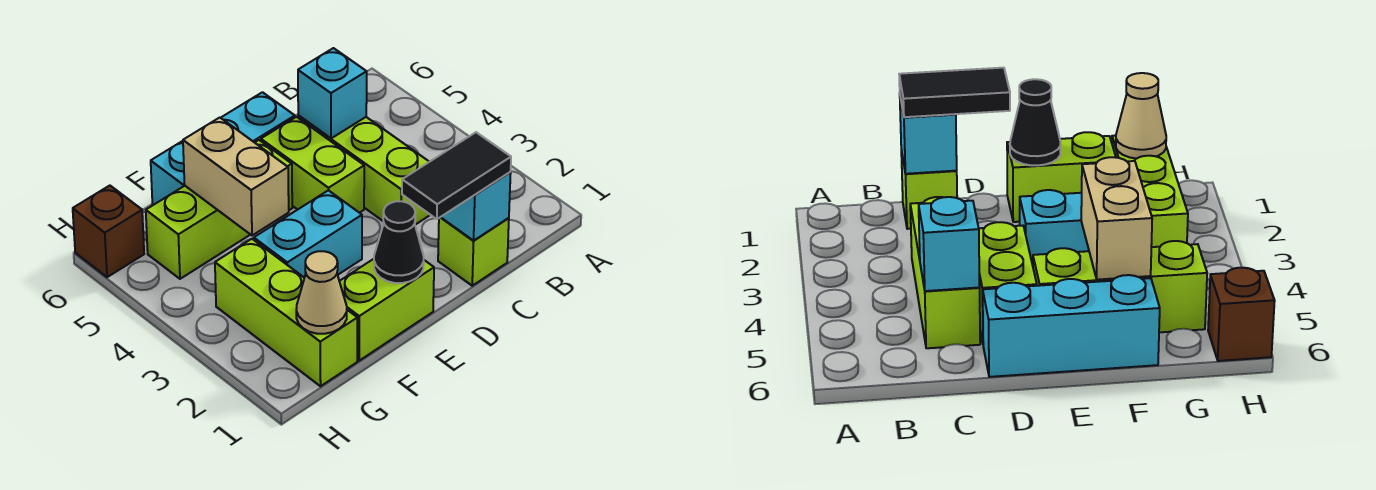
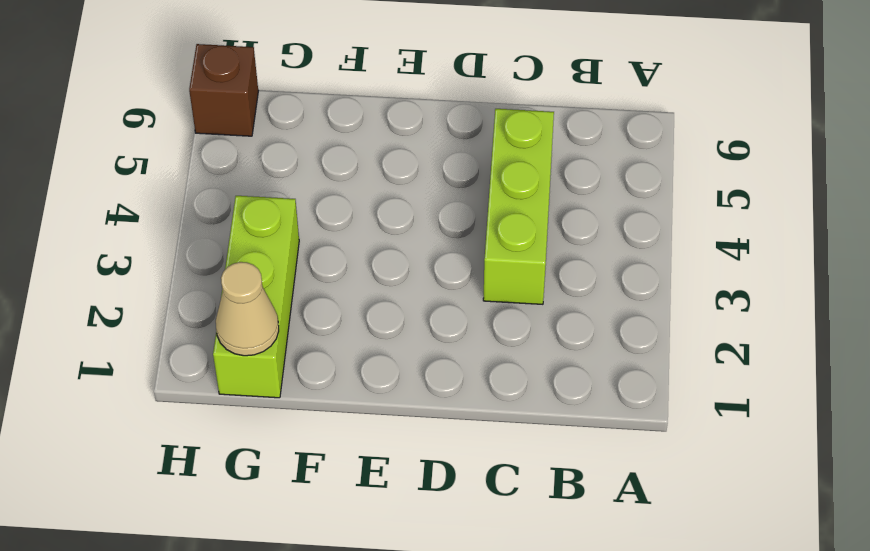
none -> lime brick C1 level 1
none -> lime brick D4:D5 level 1
none -> cyan brick D6:F6 level 1

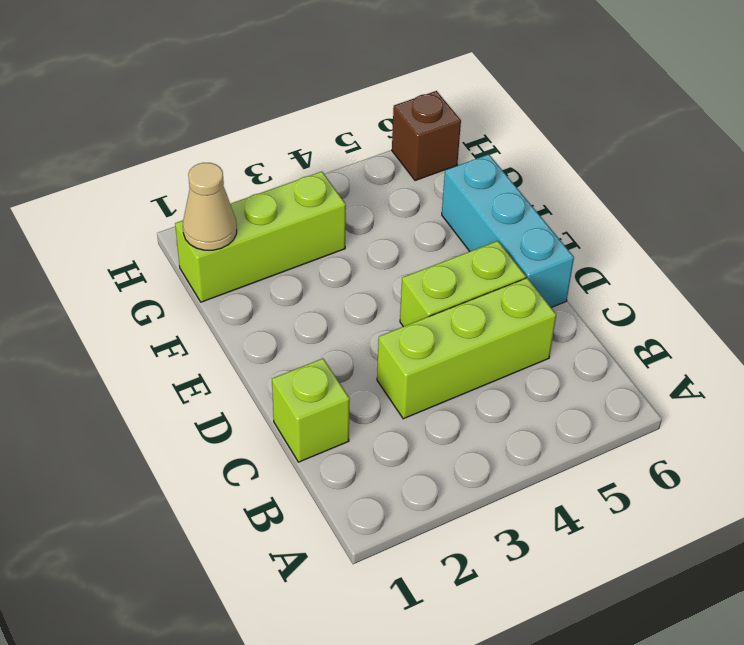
none -> lime brick E1:F1 level 1
none -> cyan brick E3:F3 level 1
none -> lime brick E5:G5 level 1

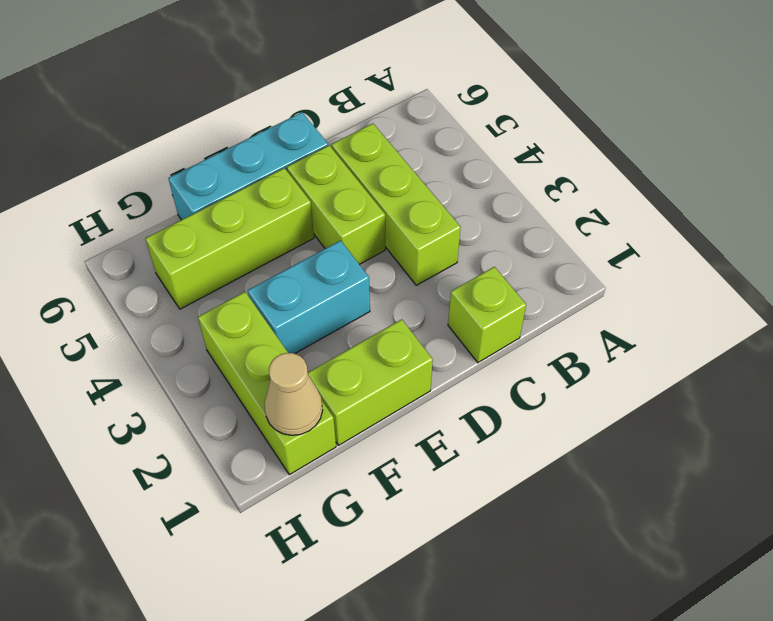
none -> brown brick H6 level 1
none -> cyan brick C1 level 2
none -> cyan brick C5 level 2

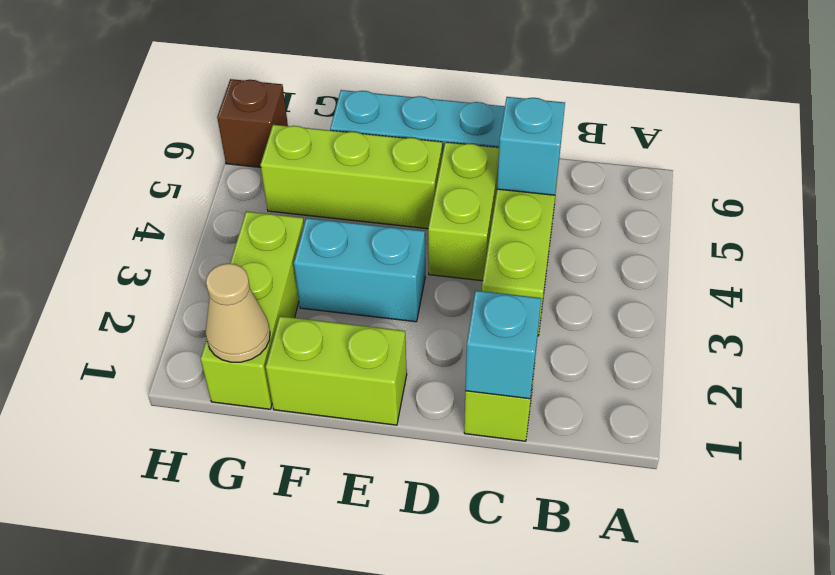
none -> black cone E1 level 2
none -> tan brick F4:F5 level 2
none -> black tile C1:D1 level 3

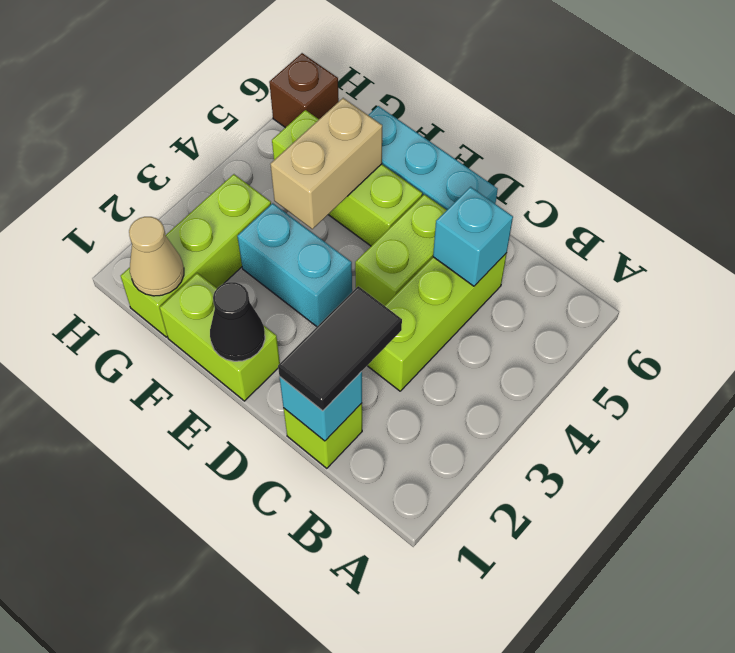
black tile C1:C2 level 3 -> black tile C1:D1 level 3

